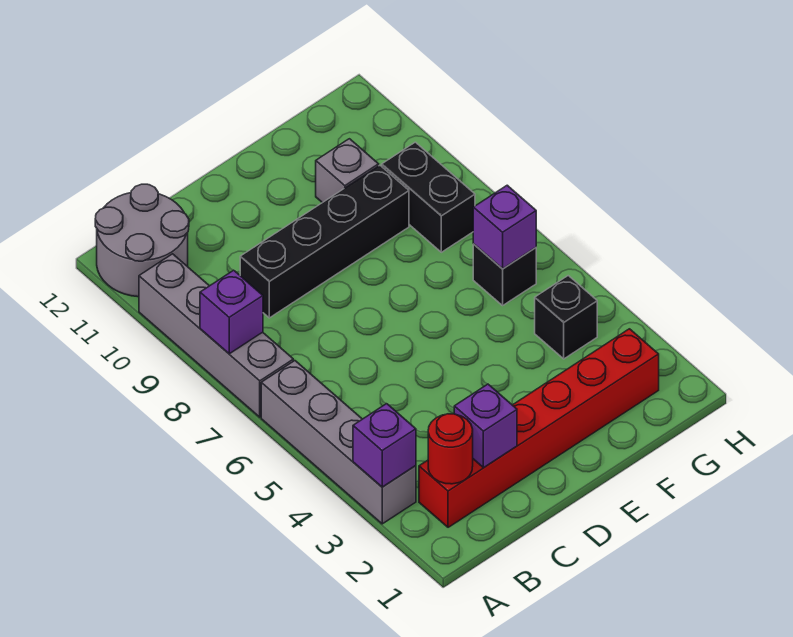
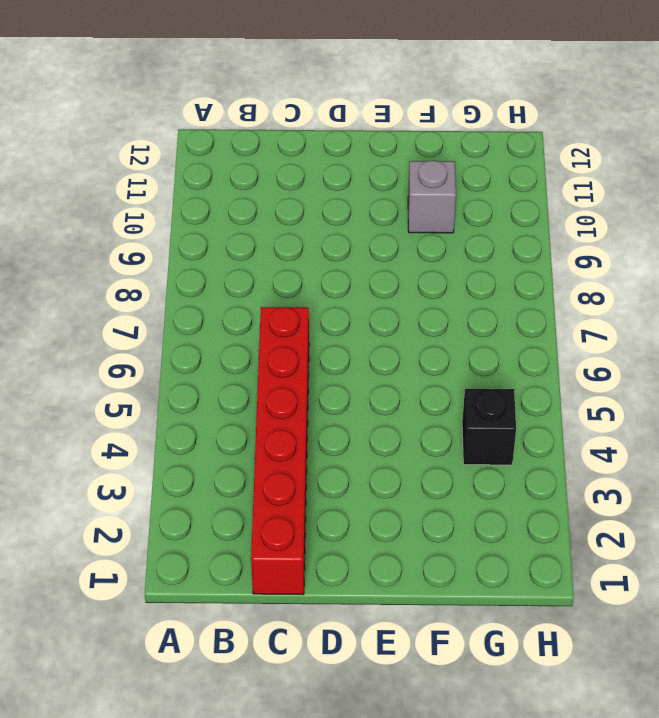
red brick C1:C6 level 1 -> red brick B2:G2 level 1
none -> grey brick A3:A6 level 1
none -> grey brick A7:A10 level 1
none -> grey round brick A11:B12 level 1

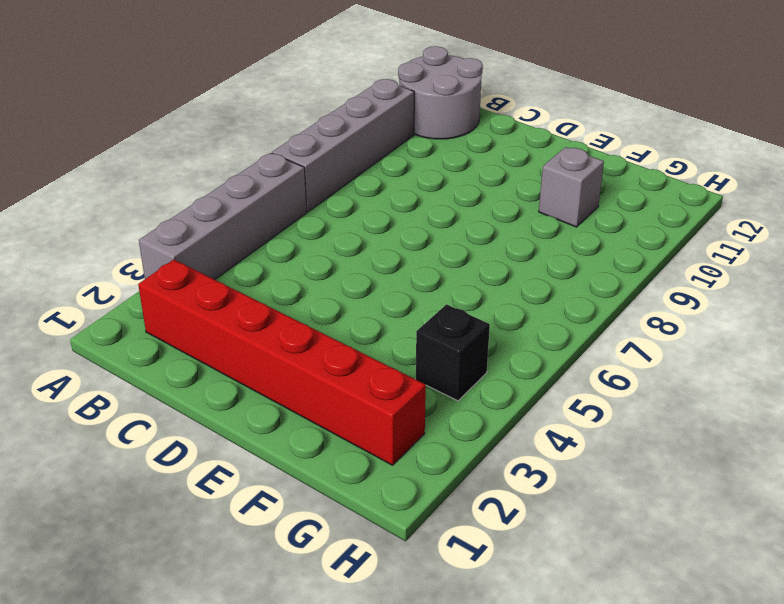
none -> black brick C9:F9 level 1
none -> black brick G6 level 1
none -> black brick G8:G9 level 1

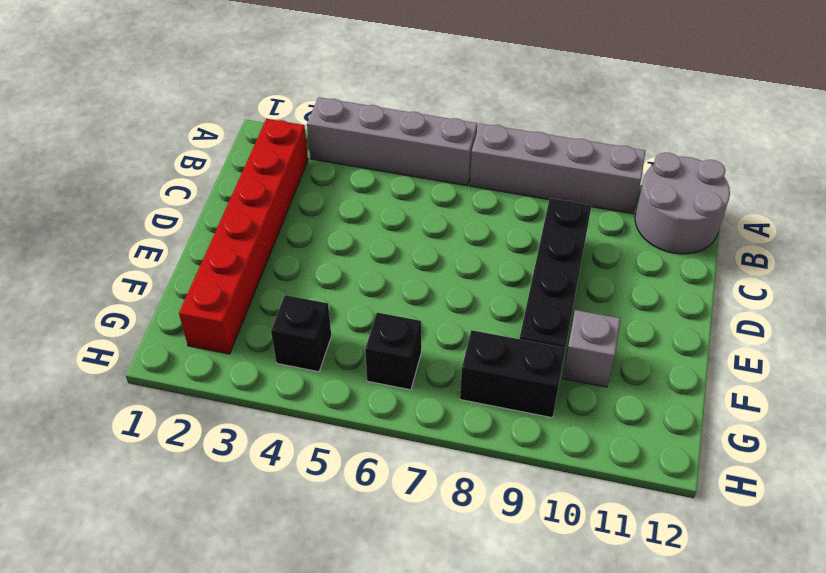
none -> purple brick A3 level 2
none -> purple brick A8 level 2
none -> red round brick B2 level 2

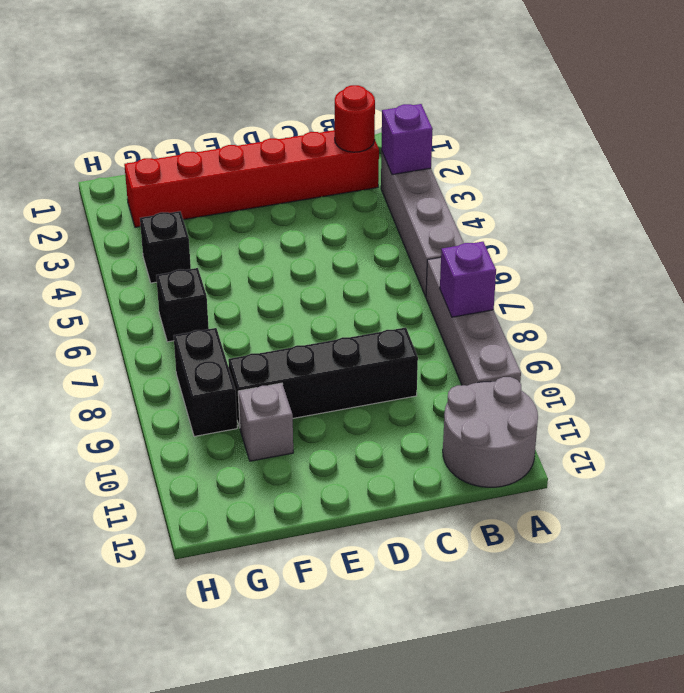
none -> purple brick C2 level 2
none -> purple brick G6 level 2

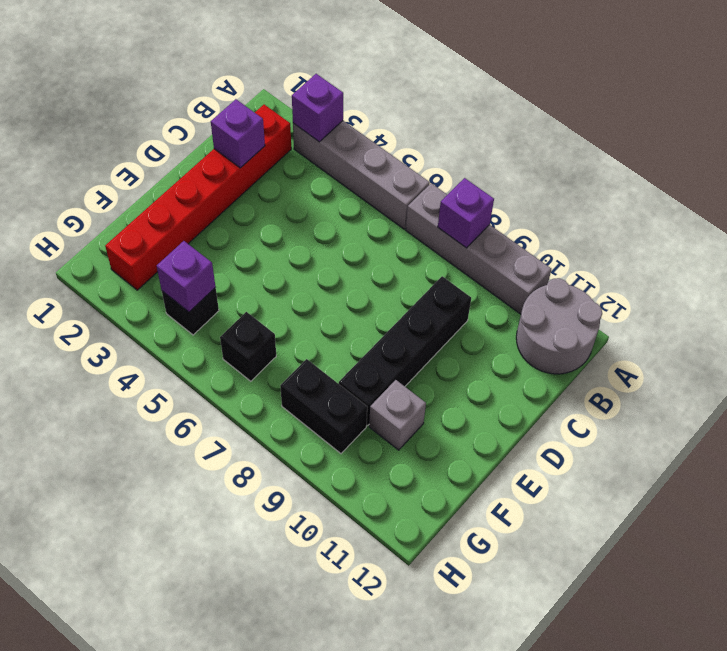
purple brick G4 level 2 -> purple brick G6 level 2
none -> red round brick B2 level 2

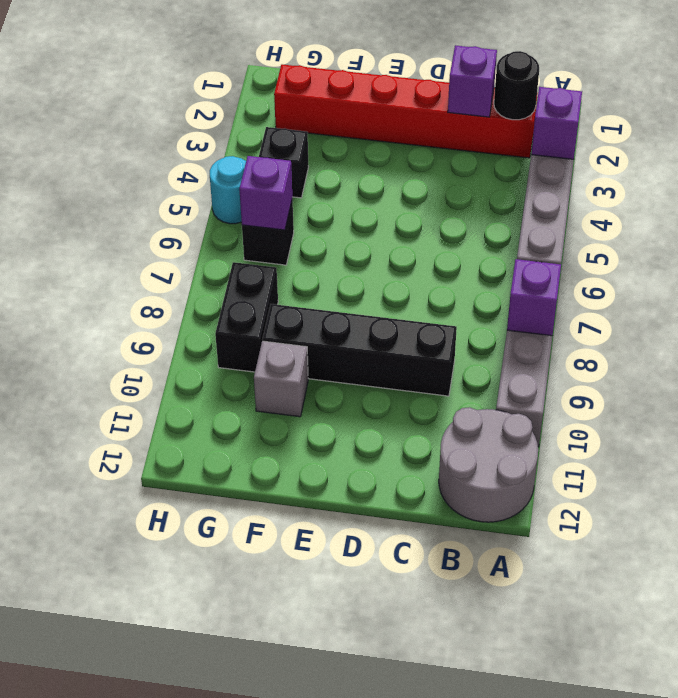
black round brick B2 level 2 -> red round brick B2 level 2
cyan round brick H5 level 1 -> none

